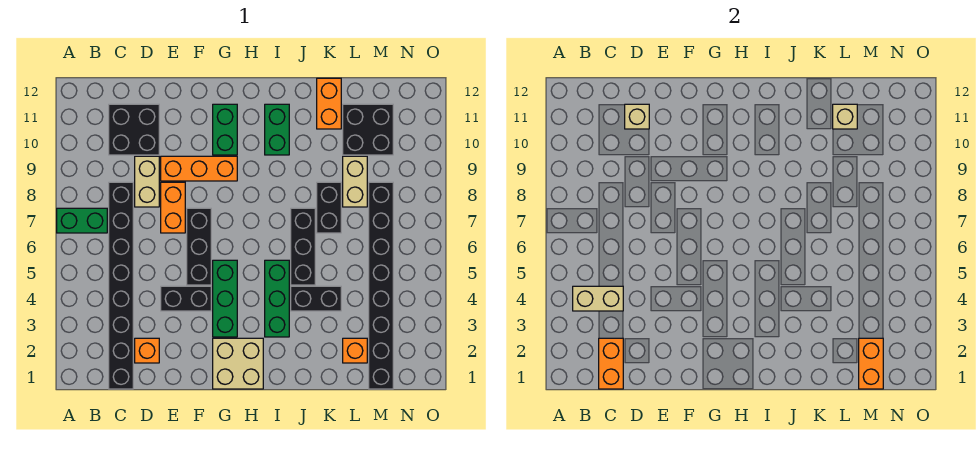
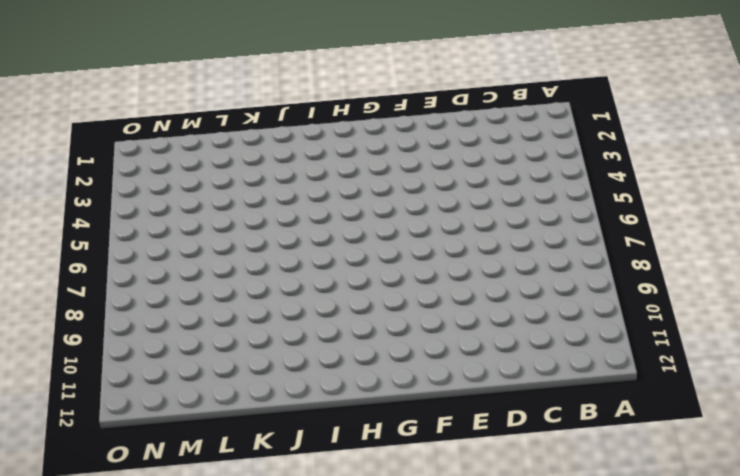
none -> green brick A7:B7 level 1
none -> black brick C1:C8 level 1
none -> black brick C10:D11 level 1

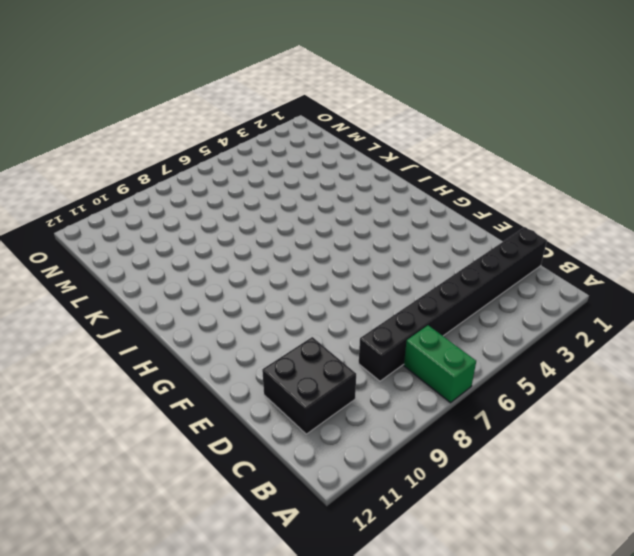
none -> orange brick D2 level 1
none -> tan brick D8:D9 level 1
none -> black brick E4:F4 level 1

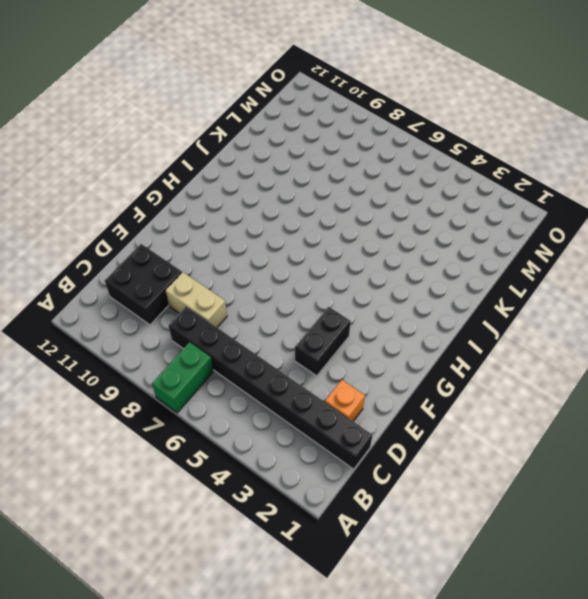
none -> orange brick E7:E8 level 1
none -> orange brick E9:G9 level 1
none -> black brick F5:F7 level 1

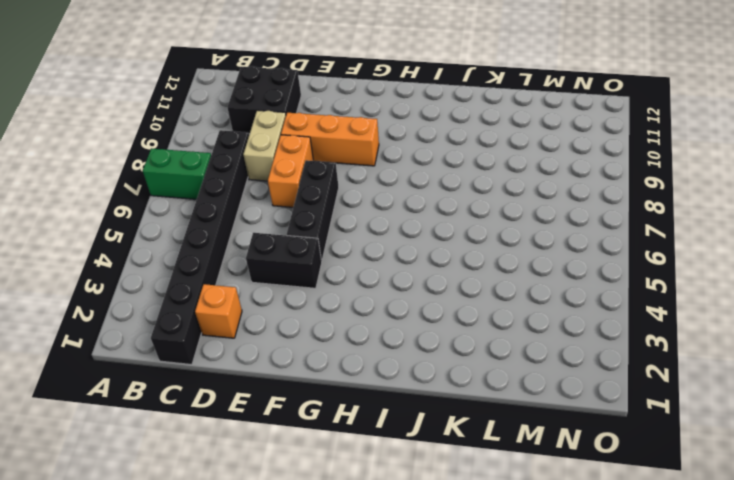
none -> tan brick G1:H2 level 1
none -> green brick G3:G5 level 1
none -> green brick G10:G11 level 1

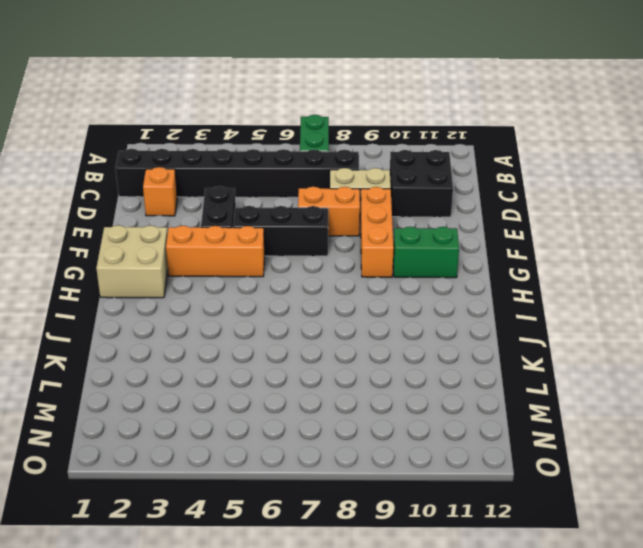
orange brick G3:G5 level 1 -> green brick G3:G5 level 1
none -> green brick I3:I5 level 1
none -> green brick I10:I11 level 1
none -> black brick J4:K4 level 1

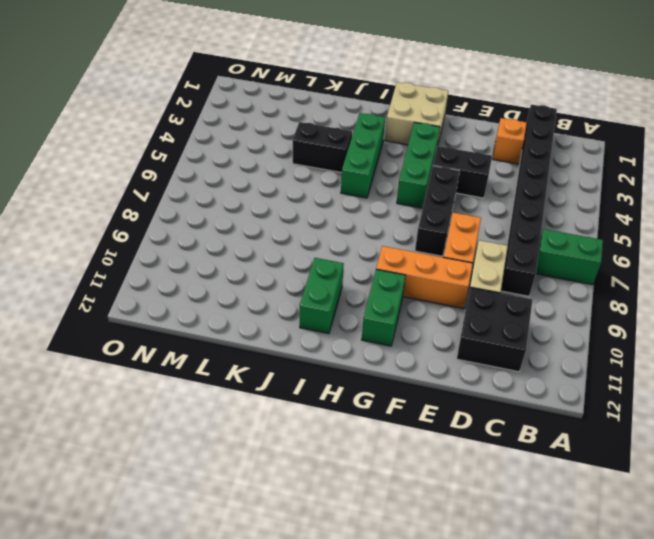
none -> black brick J5:J7 level 1
none -> black brick K7:K8 level 1
none -> orange brick K11:K12 level 1

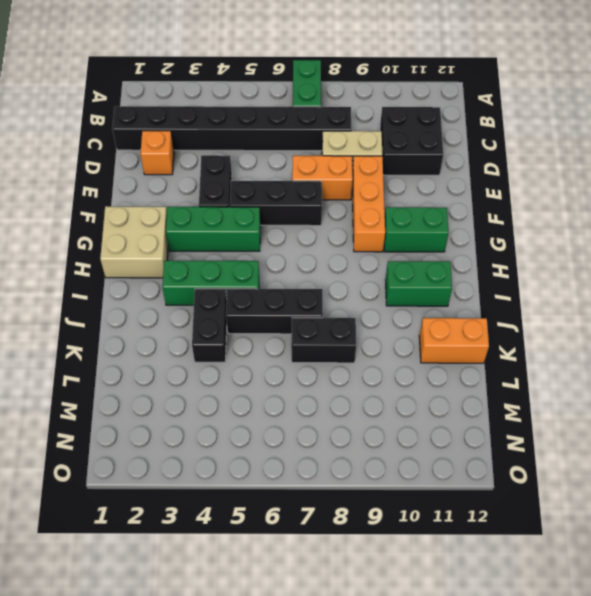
none -> orange brick L2 level 1
none -> tan brick L8:L9 level 1
none -> black brick L10:M11 level 1

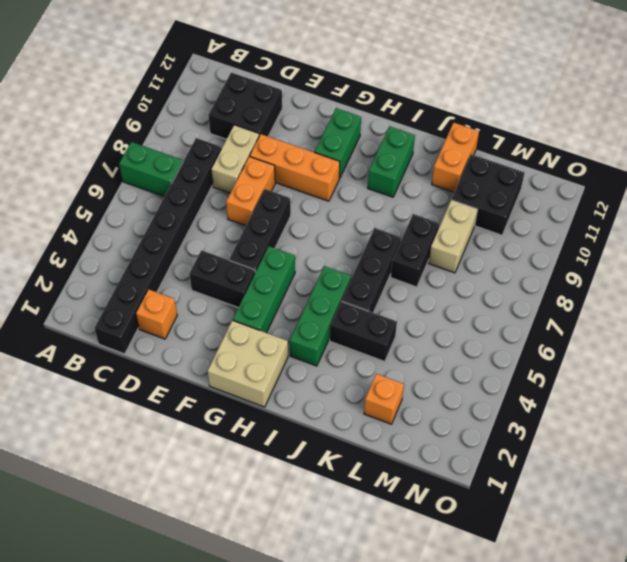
none -> black brick M1:M8 level 1
none -> tan brick B4:C4 level 2
none -> orange brick C1:C2 level 2

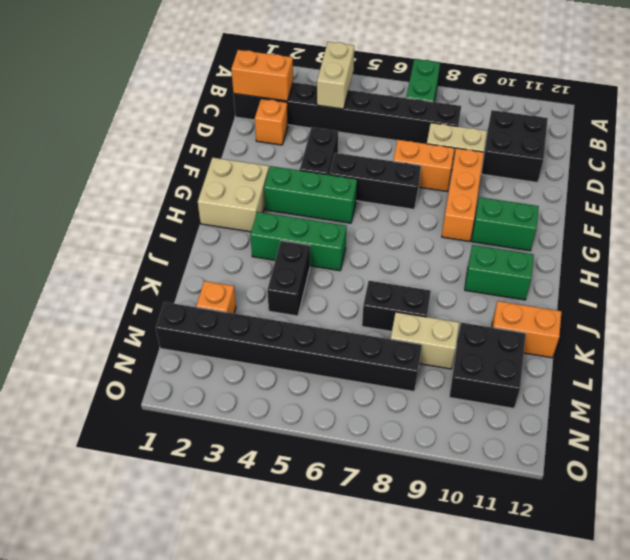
none -> black brick J5:J7 level 1
none -> tan brick D11 level 2
none -> tan brick L11 level 2

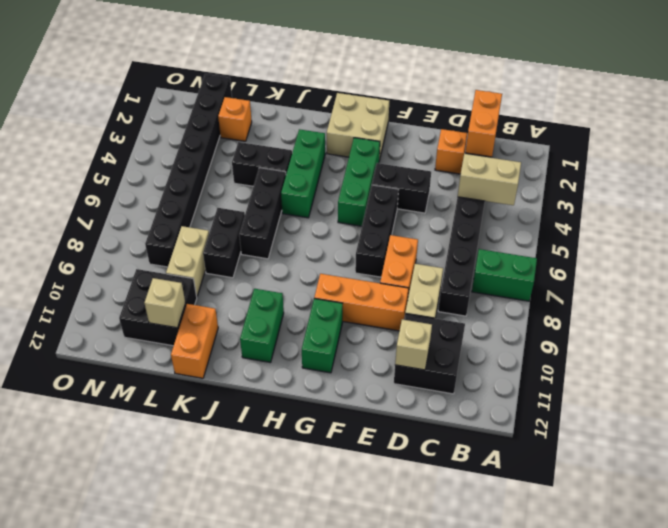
none -> orange brick M1:M2 level 2

